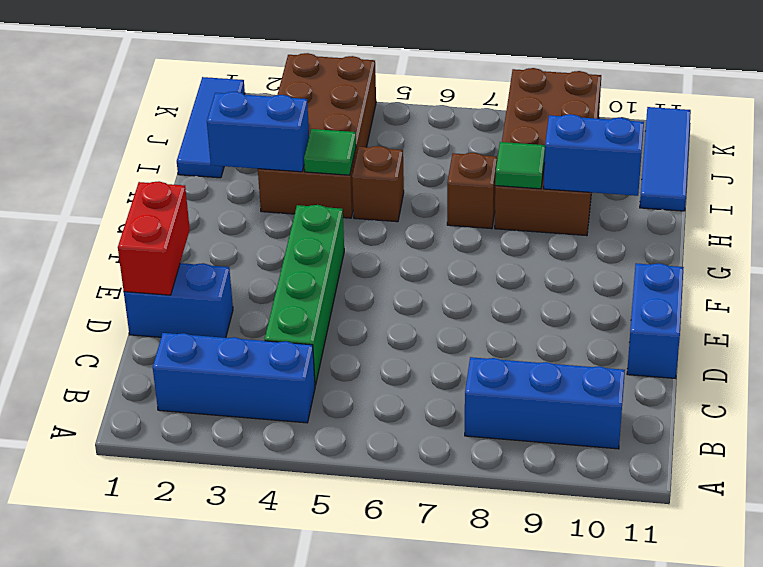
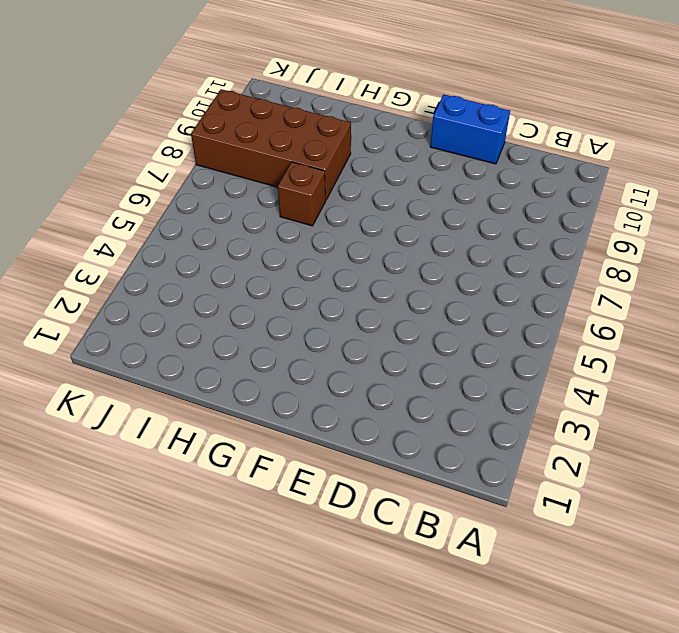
none -> blue brick B2:B4 level 1
none -> blue brick B8:B10 level 1
none -> green brick C4:F4 level 1

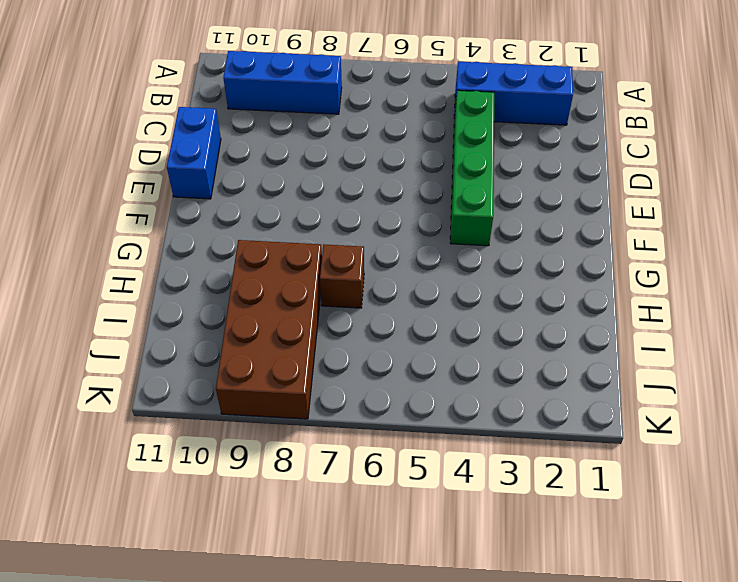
none -> blue brick D1:D2 level 1
none -> brown brick H3:K4 level 1
none -> brown brick H5 level 1

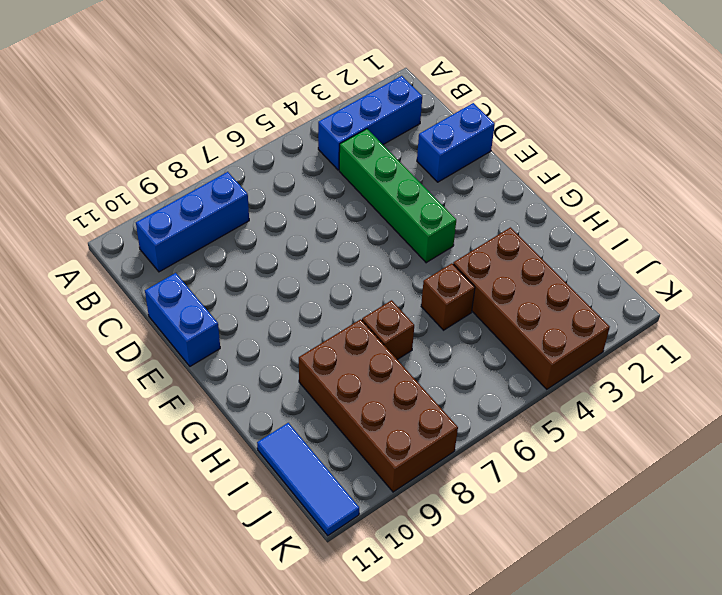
none -> blue tile I1:K1 level 1
none -> red brick D1:E1 level 2
none -> blue brick H2:H3 level 2

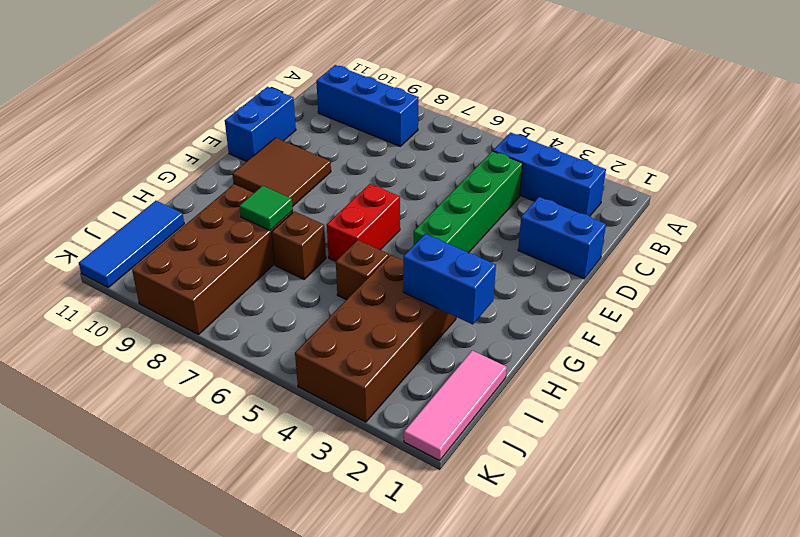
brown tile E9:F10 level 1 -> none
red brick F6:G6 level 1 -> red brick D1:E1 level 2
pink tile I1:K1 level 1 -> blue tile I1:K1 level 1
none -> green tile H4 level 2
none -> blue brick H9:H10 level 2

